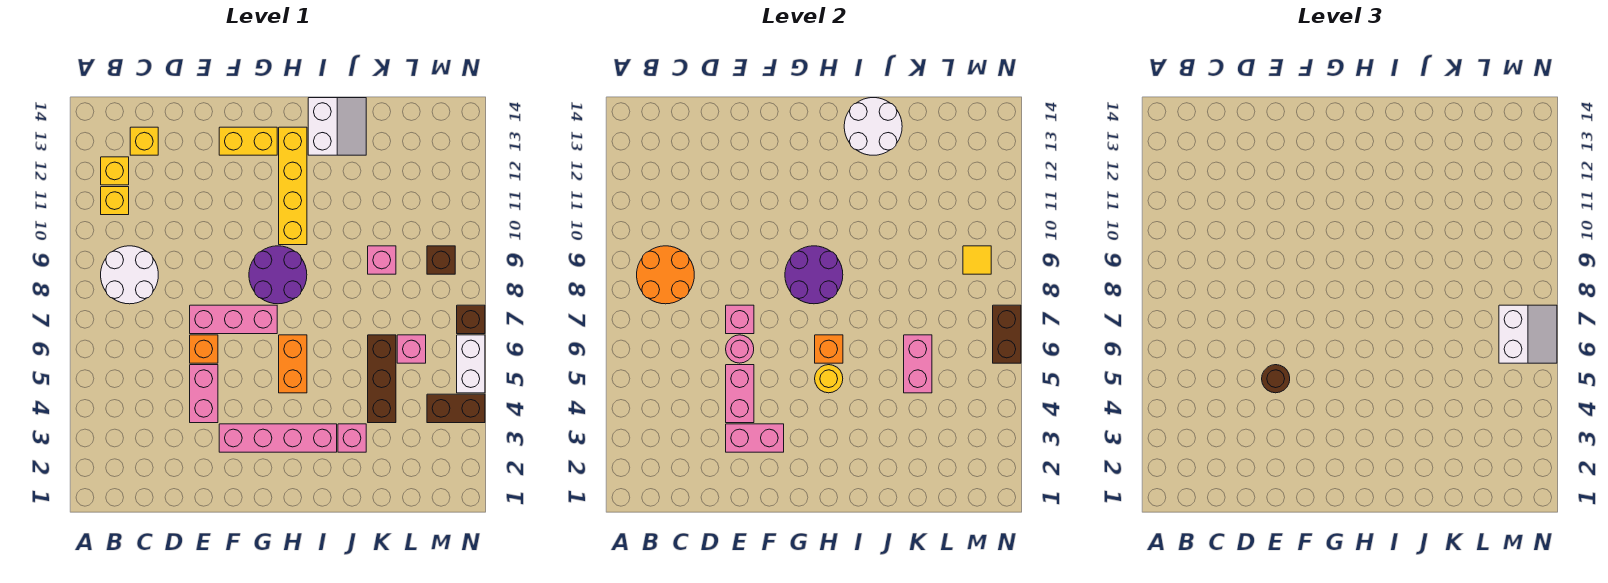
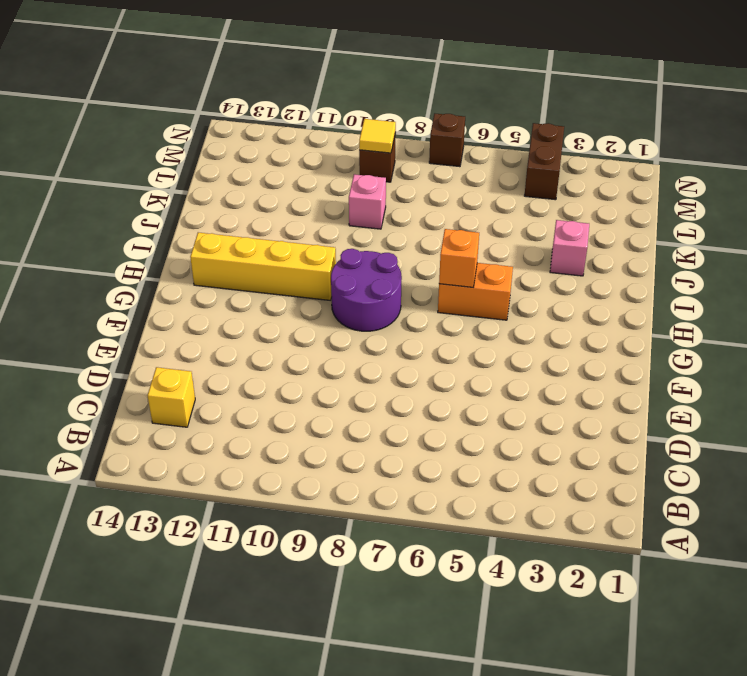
none -> white round brick B8:C9 level 1
none -> yellow brick B11 level 1
none -> yellow brick B12 level 1
none -> pink brick E4:E5 level 1

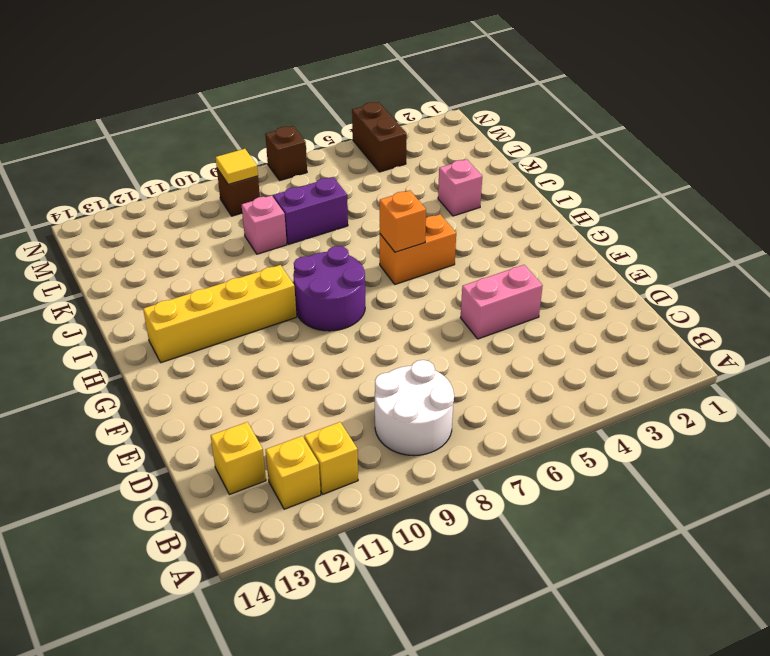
purple brick K7:K8 level 1 -> none
none -> orange brick E6 level 1
none -> pink brick E7:G7 level 1
none -> pink brick F3:I3 level 1
none -> yellow brick F13:G13 level 1

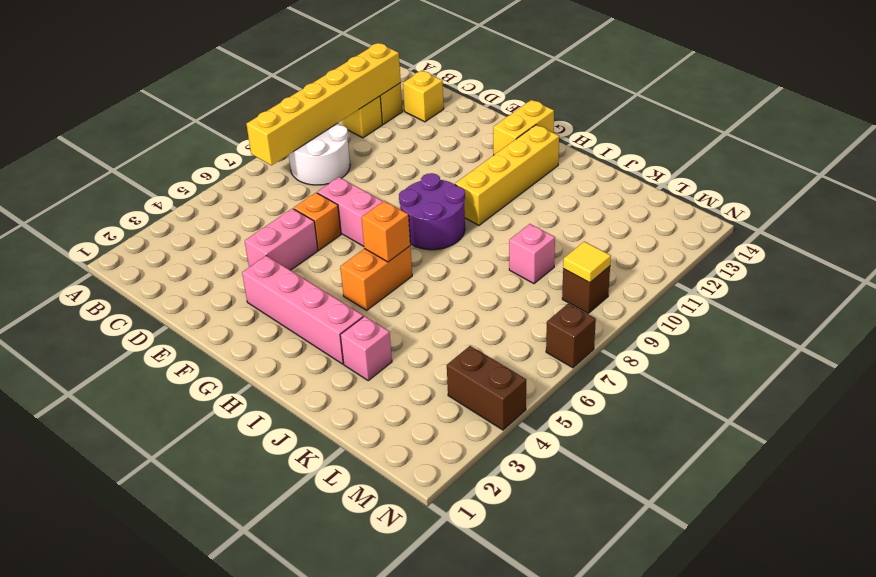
yellow brick B7:B12 level 2 -> orange round brick B8:C9 level 2
yellow brick G13:G14 level 1 -> yellow brick F13:G13 level 1
none -> white slope I13:J14 level 1 top I
none -> brown brick K4:K6 level 1
none -> pink brick L6 level 1
none -> white brick N5:N6 level 1

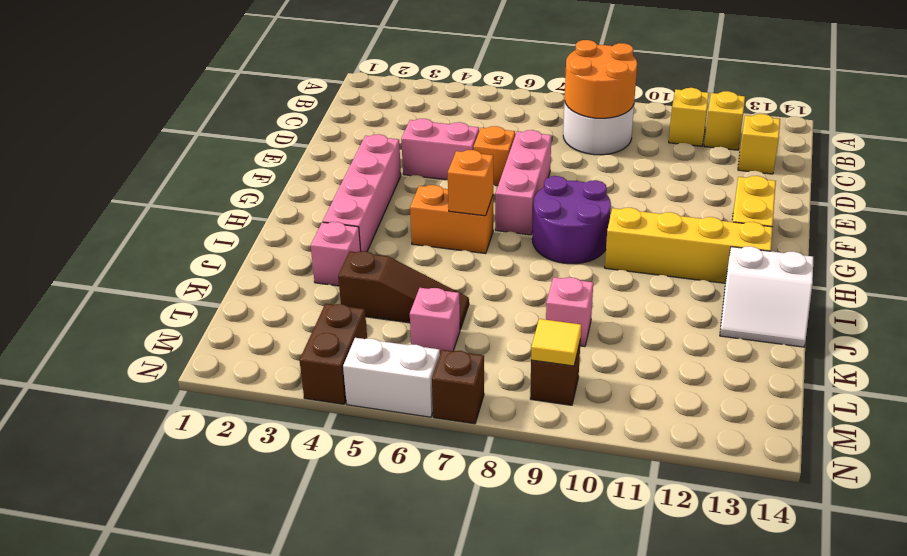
brown slope K4:K6 level 1 top 4 -> brown brick K4:K6 level 1
none -> pink brick E3:F3 level 2
none -> pink brick E4:E5 level 2
none -> pink round brick E6 level 2
none -> pink brick E7 level 2

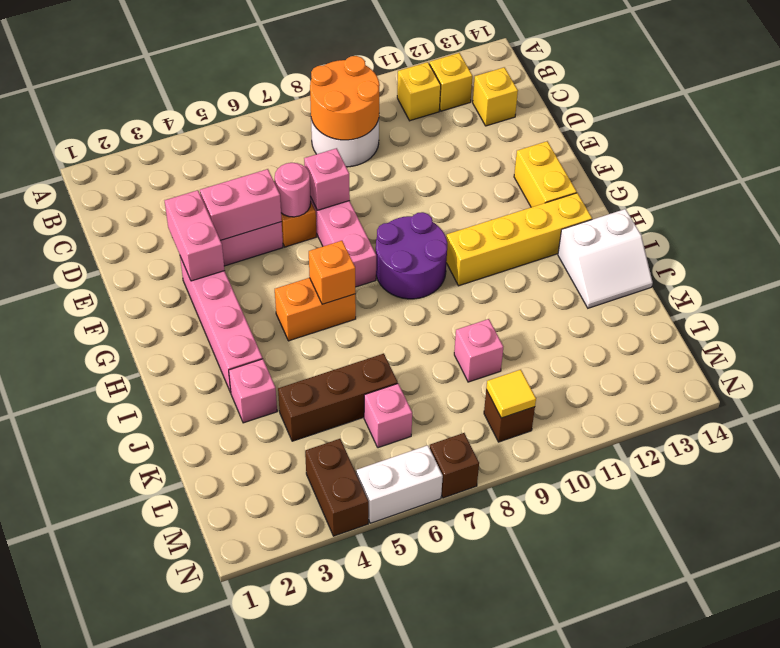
none -> purple round brick G8:H9 level 2
none -> yellow round brick H5 level 2
none -> white round brick I13:J14 level 2
none -> pink brick K5:K6 level 2

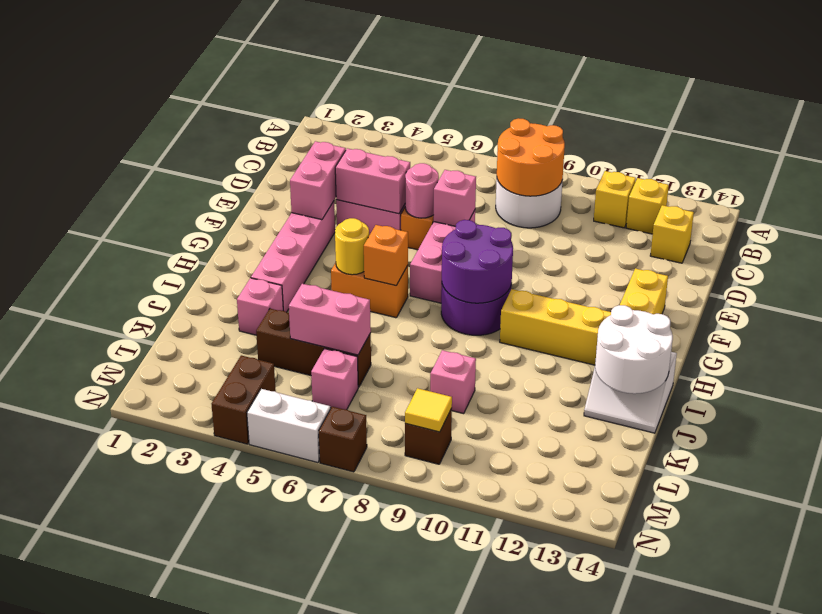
none -> brown brick N6:N7 level 2
none -> brown round brick E5 level 3
none -> white slope M6:N7 level 3 top M

